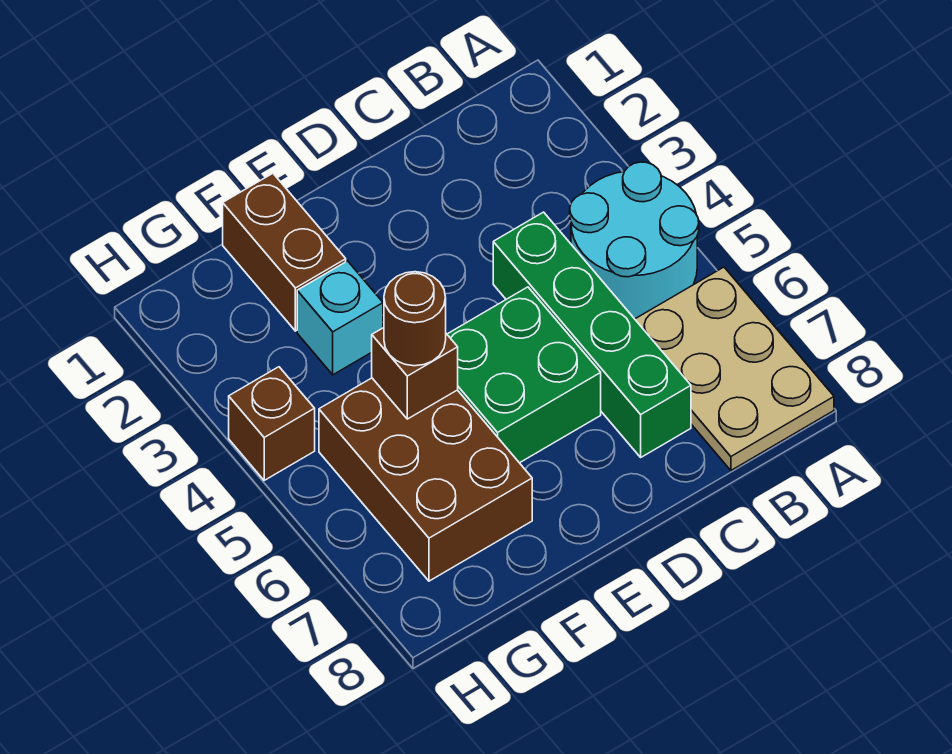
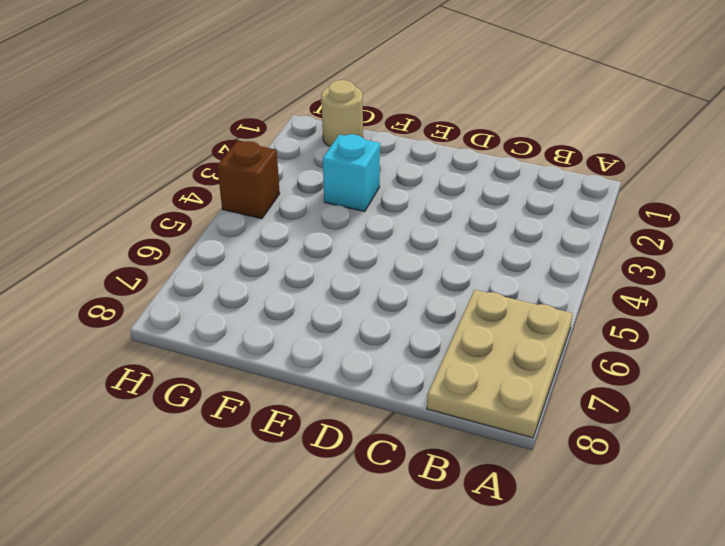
tan round brick G1 level 1 -> none
none -> cyan round brick A4:B5 level 1
none -> green brick C4:C7 level 1

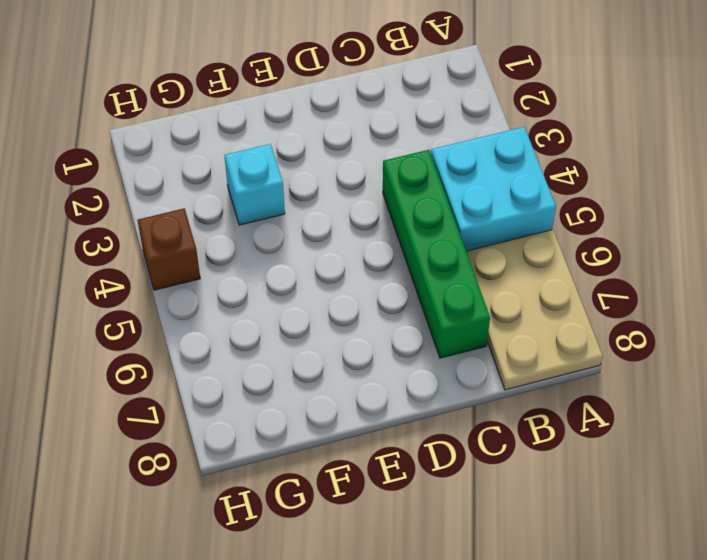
cyan brick A4:B5 level 1 -> cyan round brick A4:B5 level 1
none -> green brick D5:E6 level 1
none -> brown brick F1:F2 level 1

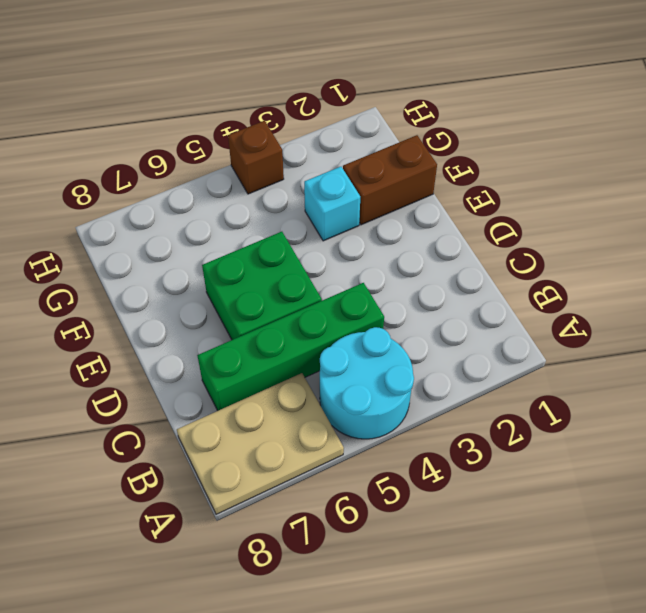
none -> brown brick F5:G7 level 1
none -> brown brick F5 level 2

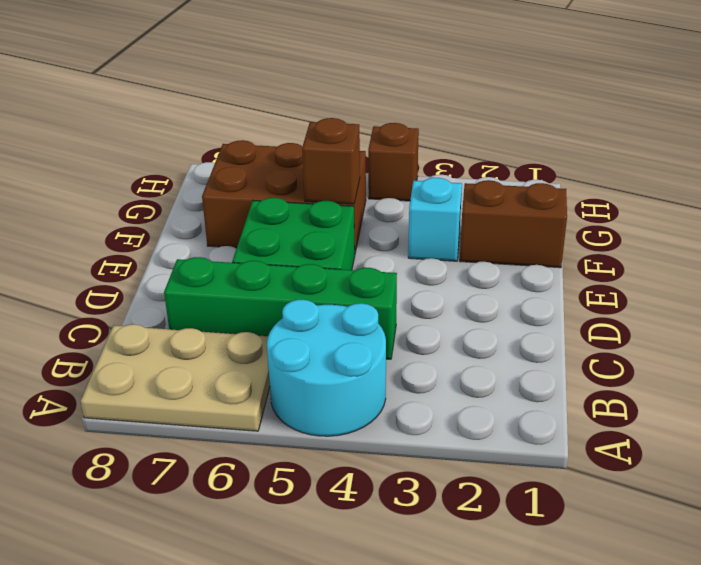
none -> brown round brick F5 level 3

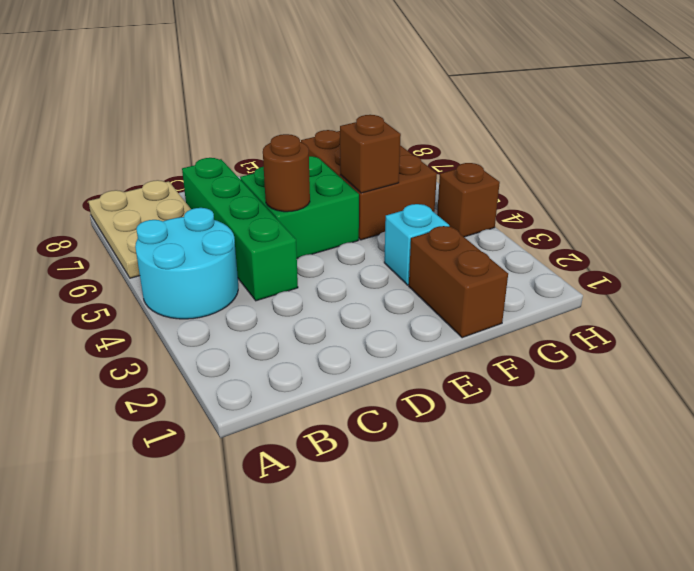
brown round brick D5 level 2 -> brown round brick F5 level 3

